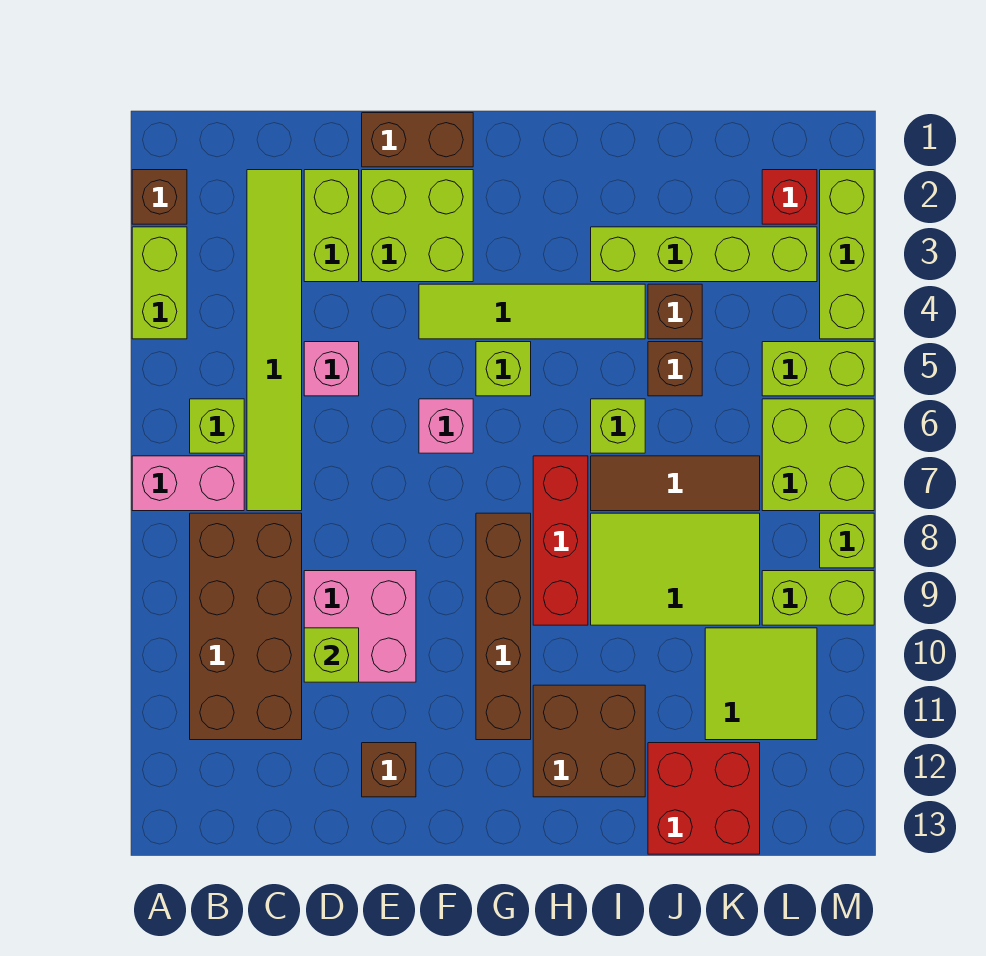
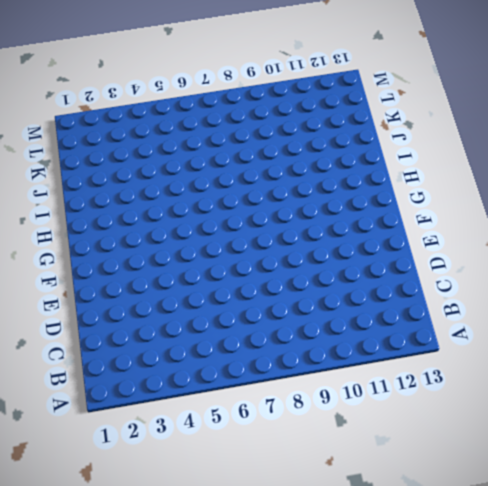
none -> brown brick A2 level 1
none -> lime brick A3:A4 level 1
none -> pink brick A7:B7 level 1
none -> lime brick B6 level 1

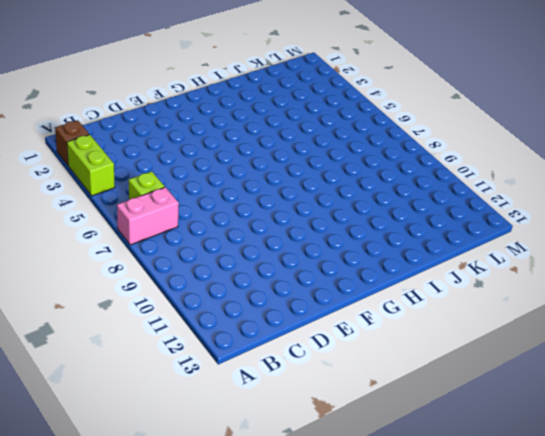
none -> brown brick B8:C11 level 1
none -> lime tile C2:C7 level 1
none -> lime brick D2:D3 level 1
none -> pink brick D5 level 1

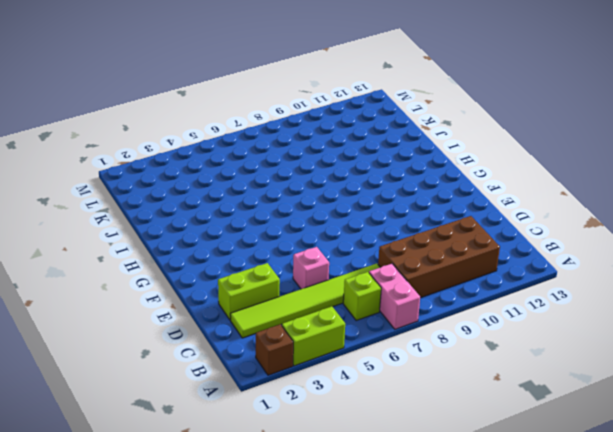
none -> pink brick D9:E10 level 1
none -> brown brick E1:F1 level 1
none -> lime brick E2:F3 level 1
none -> brown brick E12 level 1

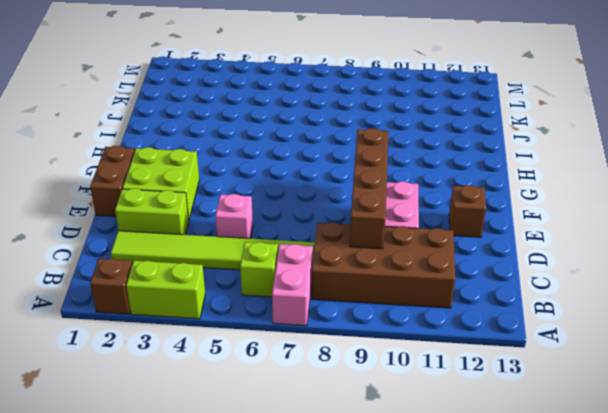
brown brick C9:F9 level 2 -> brown brick G8:G11 level 1
none -> lime tile F4:I4 level 1
none -> pink brick F6 level 1
none -> lime brick G5 level 1
none -> red brick H7:H9 level 1

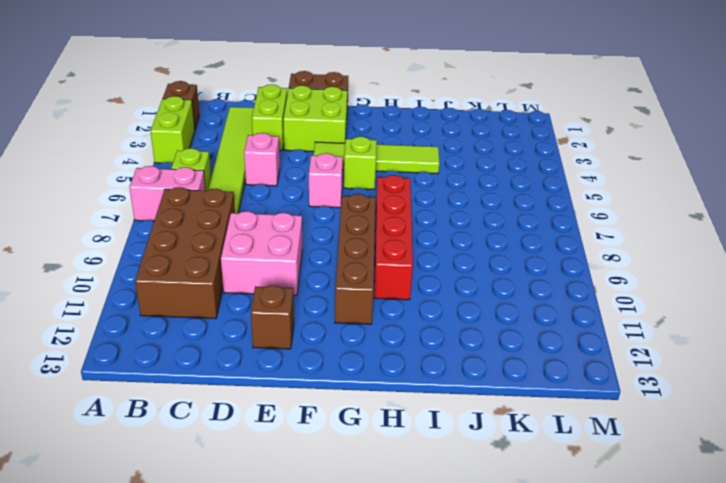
red brick H7:H10 level 1 -> red brick H7:H9 level 1
none -> brown brick H11:I12 level 1
none -> lime brick I3:L3 level 1
none -> lime brick I6 level 1
none -> brown tile I7:K7 level 1

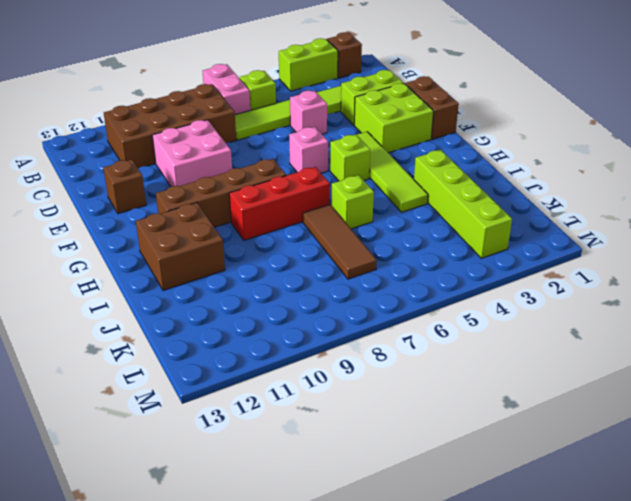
none -> lime tile I8:K9 level 1
none -> brown brick J4 level 1
none -> brown brick J5 level 1
none -> red brick J12:K13 level 1

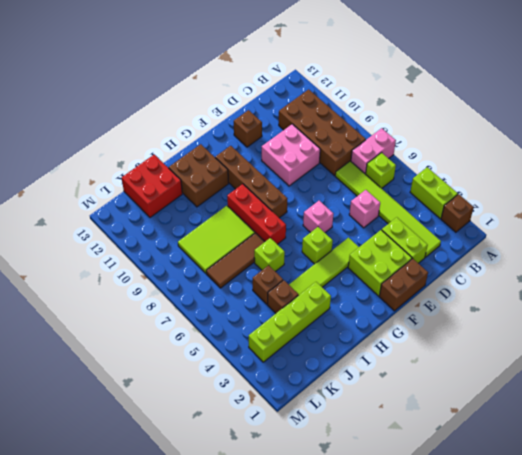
none -> lime tile K10:L11 level 1
none -> red brick L2 level 1
none -> lime brick L5:M5 level 1
none -> lime brick L6:M7 level 1

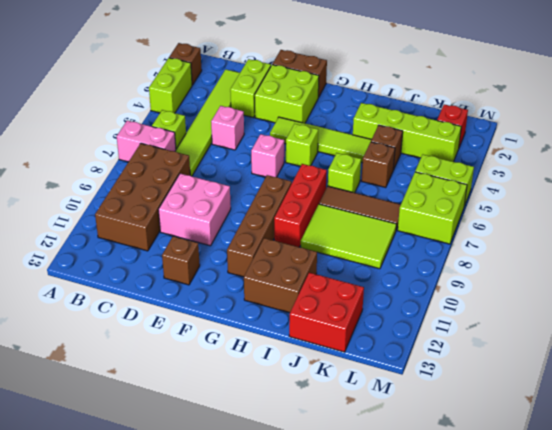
none -> lime tile K10:L11 level 1
none -> lime brick L9:M9 level 1
none -> lime brick M2:M4 level 1
none -> lime brick M8 level 1

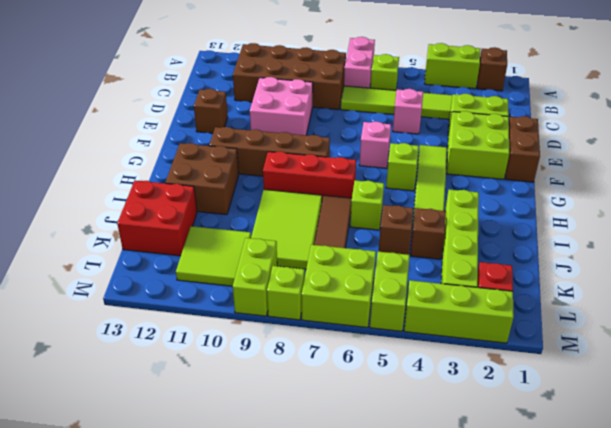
none -> lime brick D10 level 2

